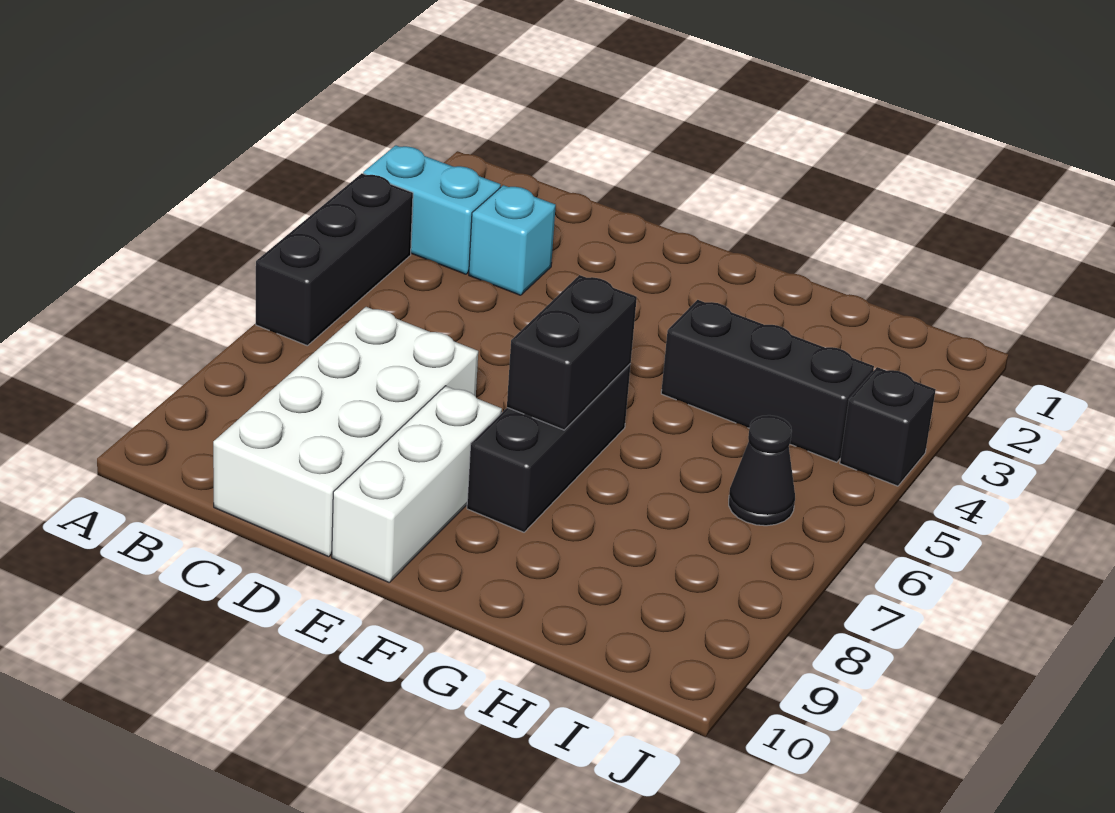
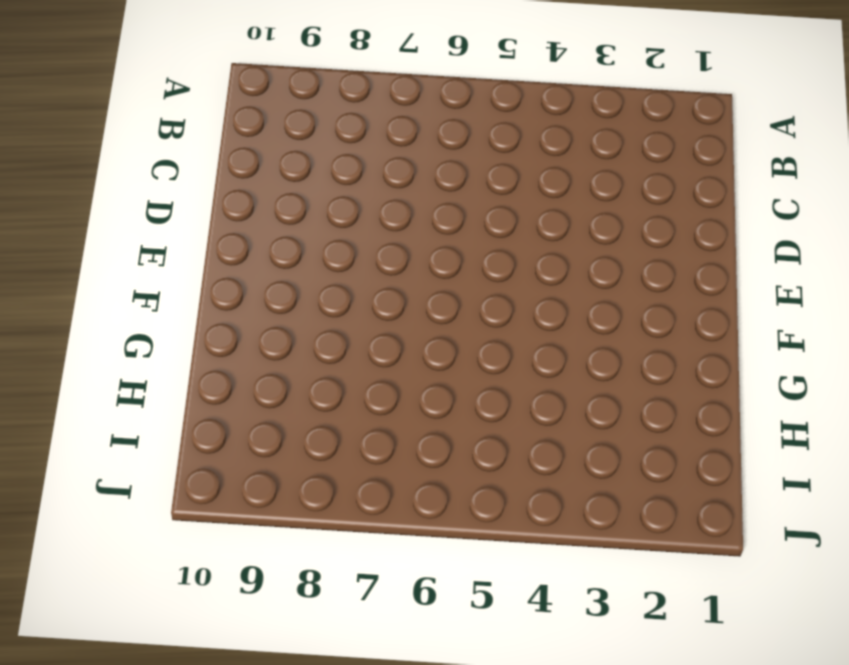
none -> cyan brick A3:B3 level 1
none -> black brick A4:A6 level 1

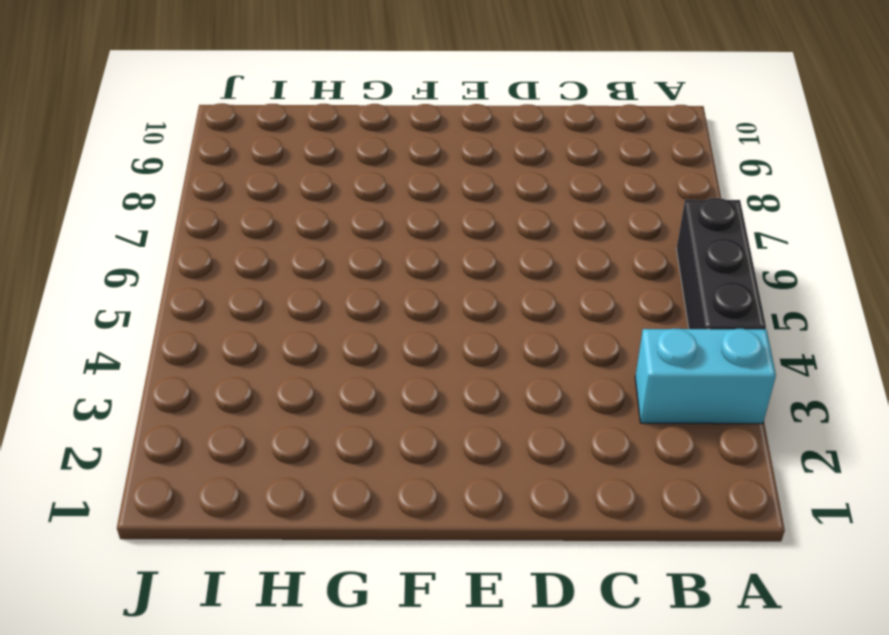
none -> cyan brick C3 level 1
none -> white brick C7:D10 level 1

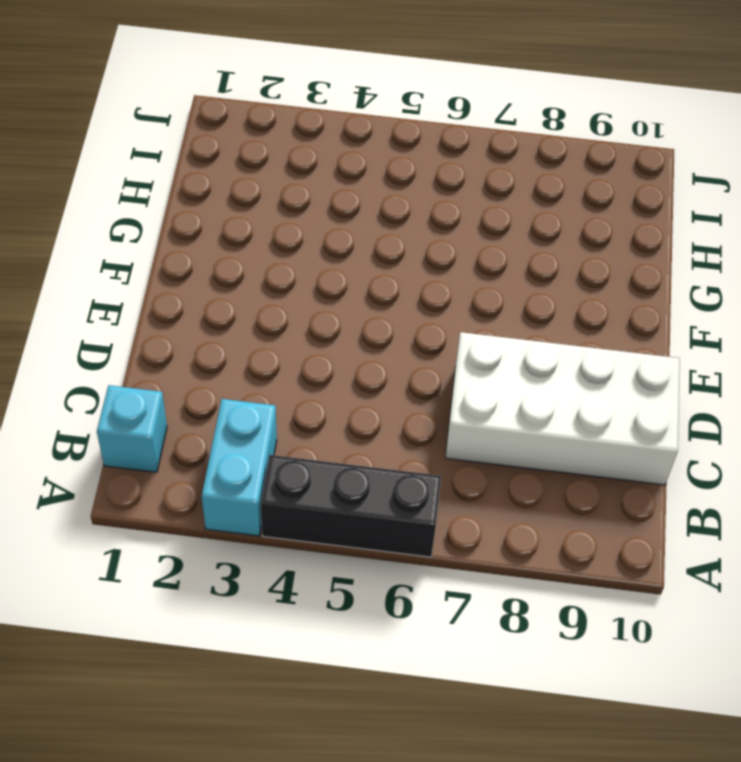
cyan brick B1 level 1 -> cyan brick C3 level 1
none -> white brick E8:E10 level 1
none -> black brick F6:F8 level 1

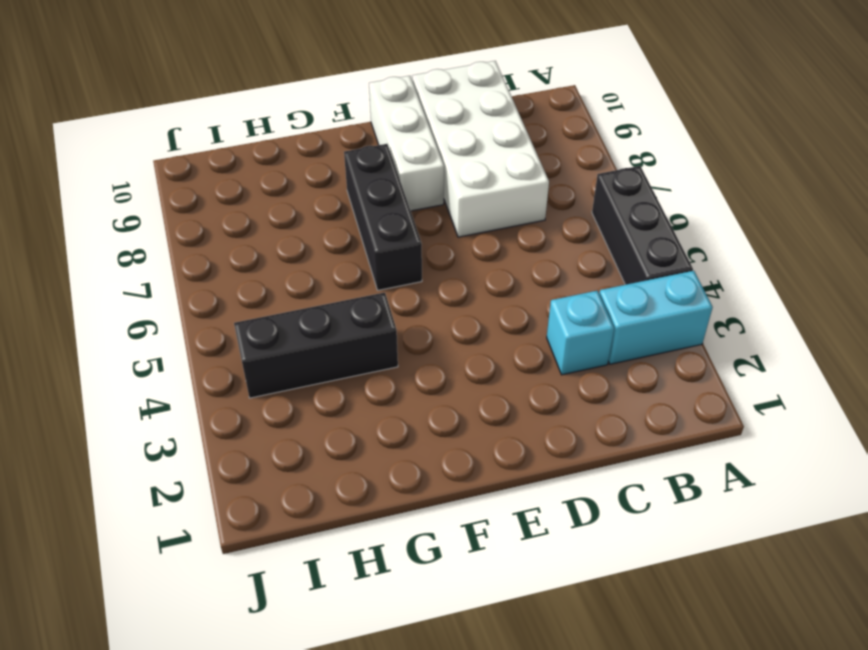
none -> black cone I6 level 1
none -> black brick J4 level 1

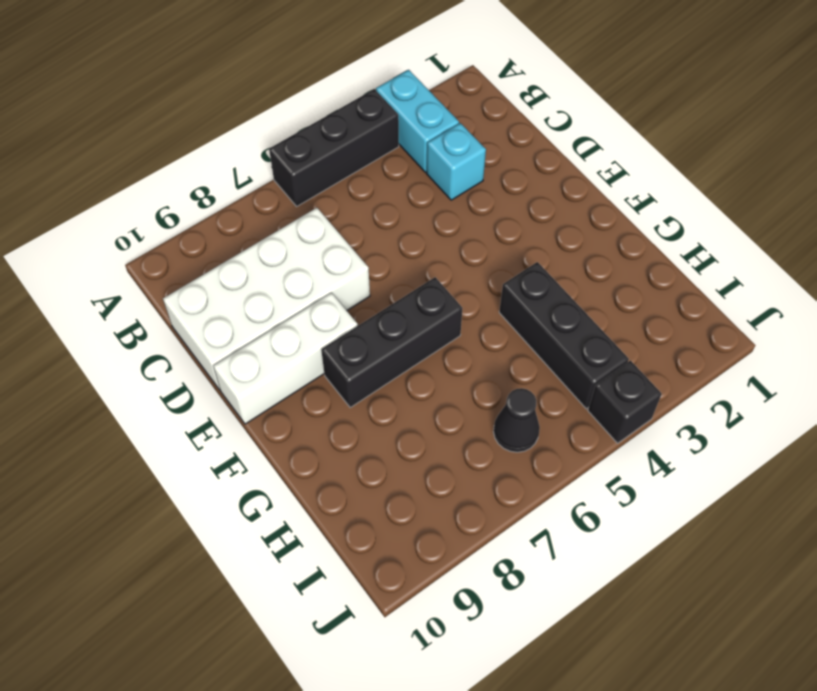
none -> black brick F6:F7 level 2

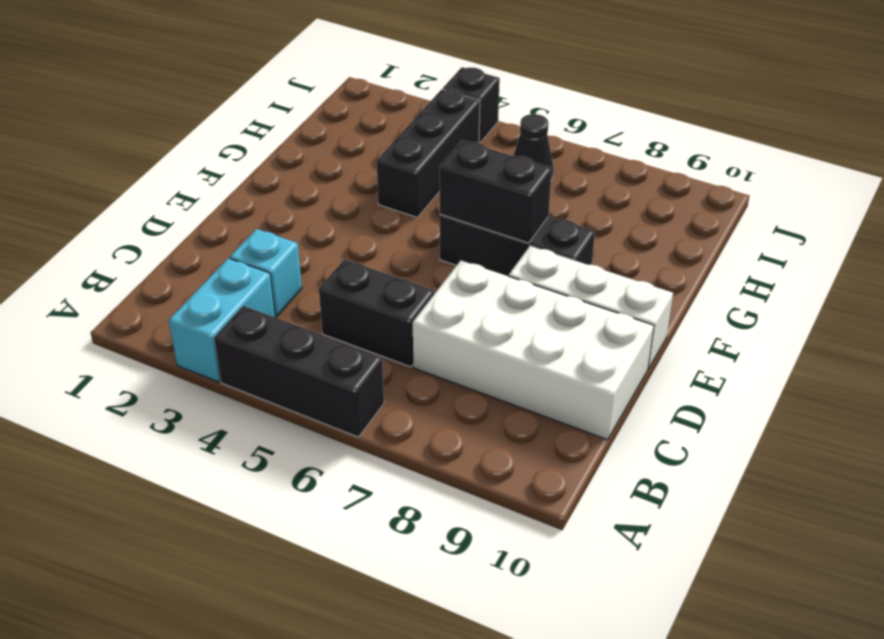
black brick C5:C6 level 1 -> none

